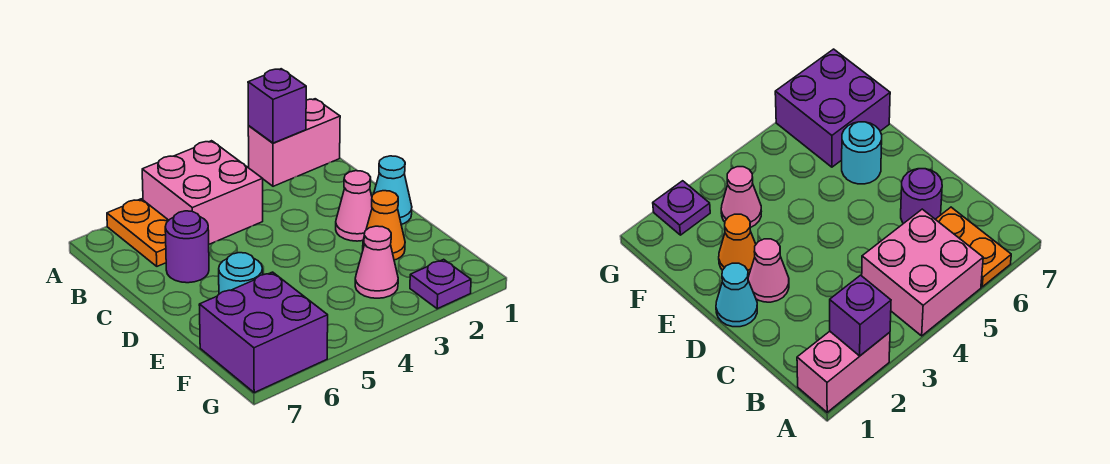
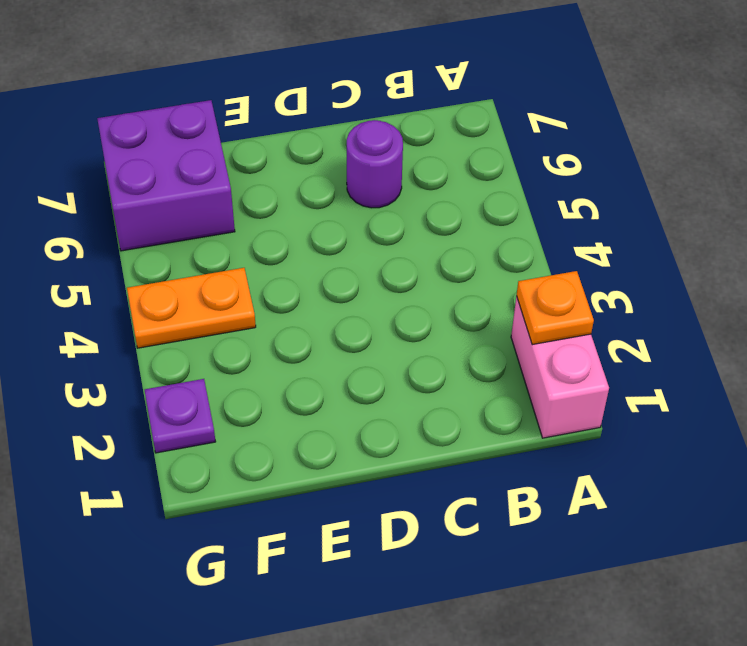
orange plate A2 level 2 -> purple brick A2 level 2
orange plate F4:G4 level 1 -> orange plate A6:B6 level 1
none -> pink brick A4:B5 level 1
none -> cyan cone D1 level 1
none -> pink cone D2 level 1

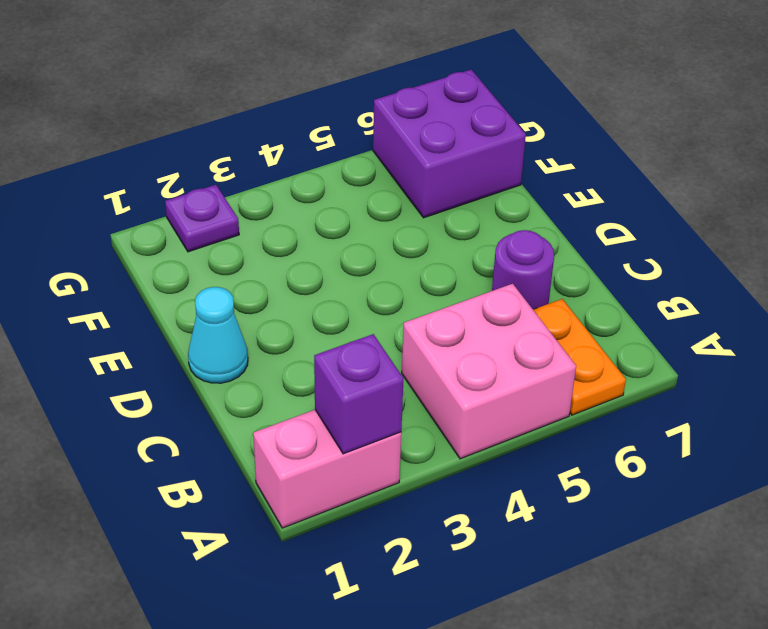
none -> pink cone D2 level 1
none -> orange cone E2 level 1
none -> cyan round brick E6 level 1

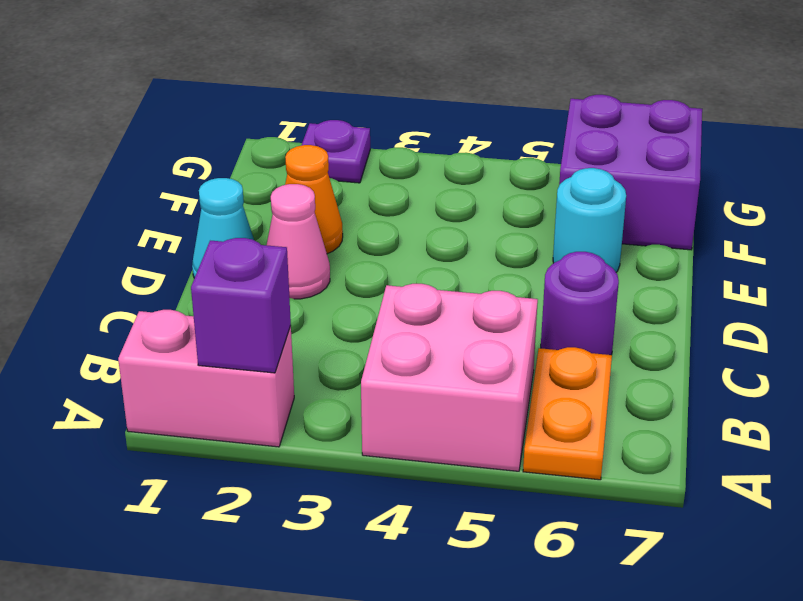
none -> pink cone F3 level 1

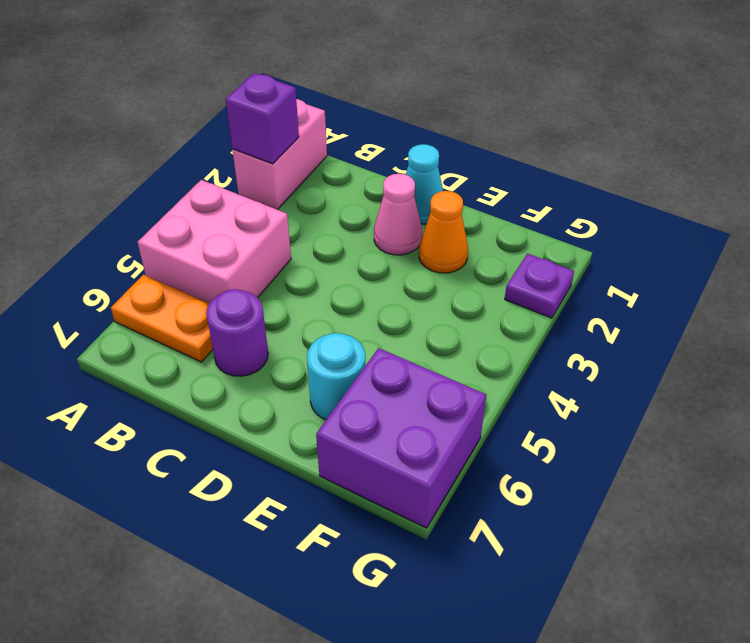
none -> pink cone F3 level 1

